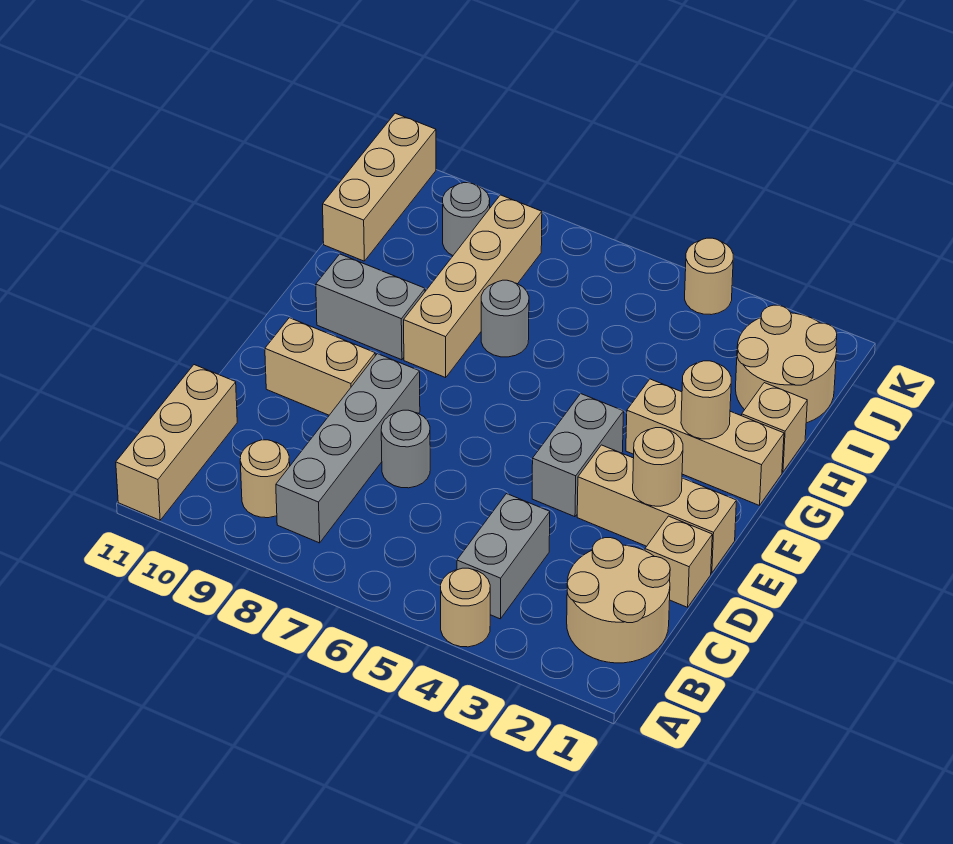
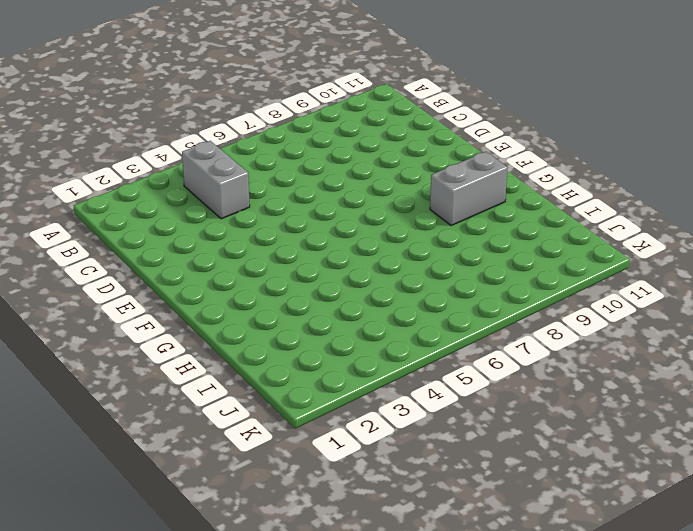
none -> tan round brick A4 level 1
none -> tan brick A11:C11 level 1
none -> tan round brick B1:C2 level 1

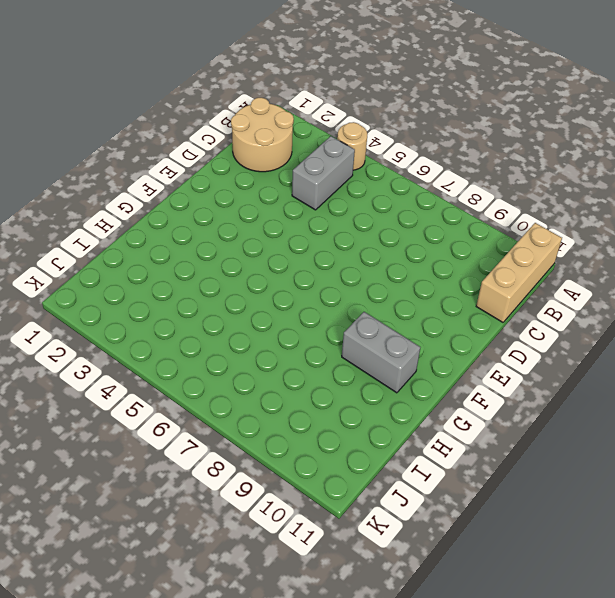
none -> grey brick B8:E8 level 1
none -> tan round brick B9 level 1
none -> tan brick D1 level 1

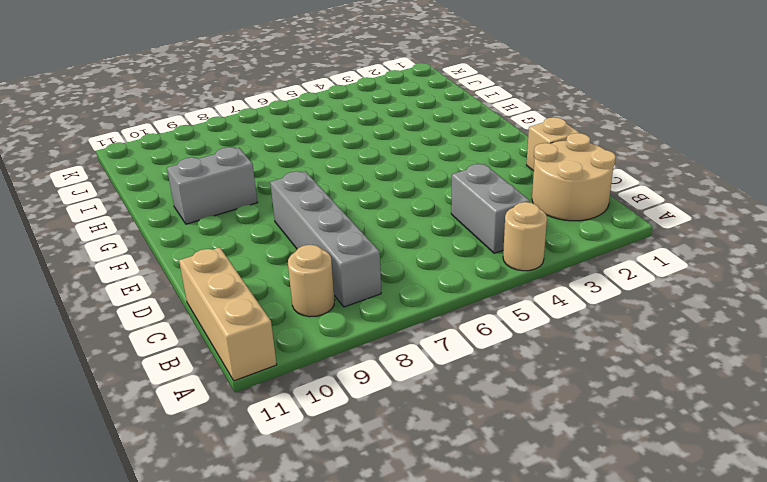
none -> grey round brick D7 level 1
none -> tan brick E1:E3 level 1
none -> grey brick E4:F4 level 1

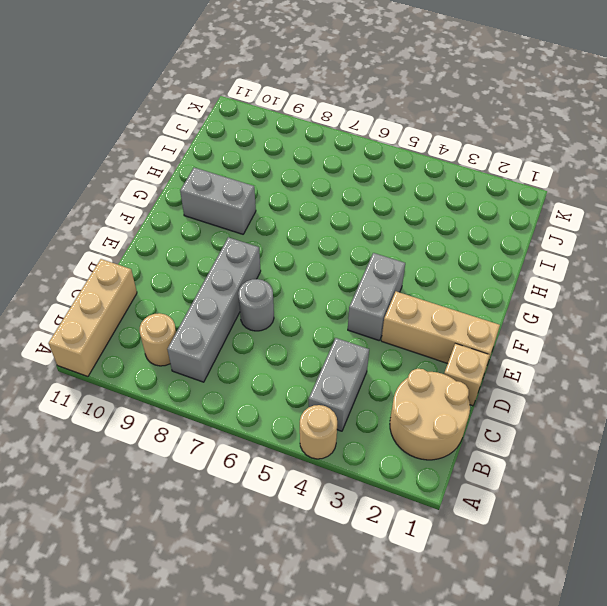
none -> tan brick E9:E10 level 1
none -> tan brick G1:G3 level 1
none -> tan brick G8:J8 level 1

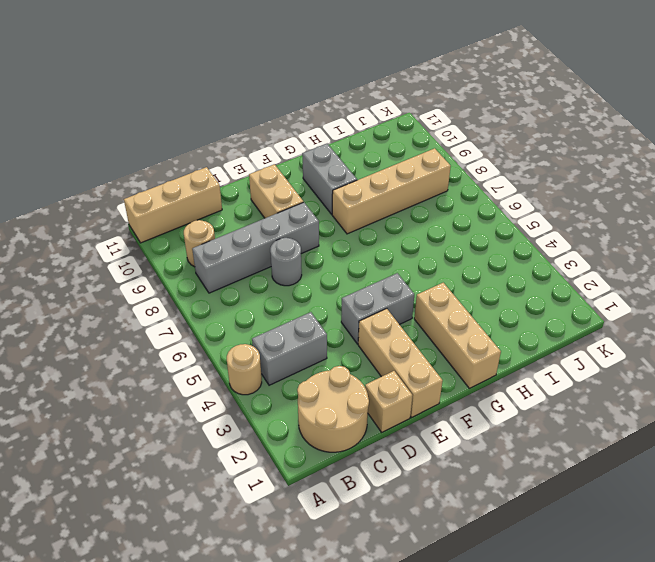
none -> tan brick H1 level 1
none -> grey round brick H7 level 1
none -> tan round brick I1:J2 level 1

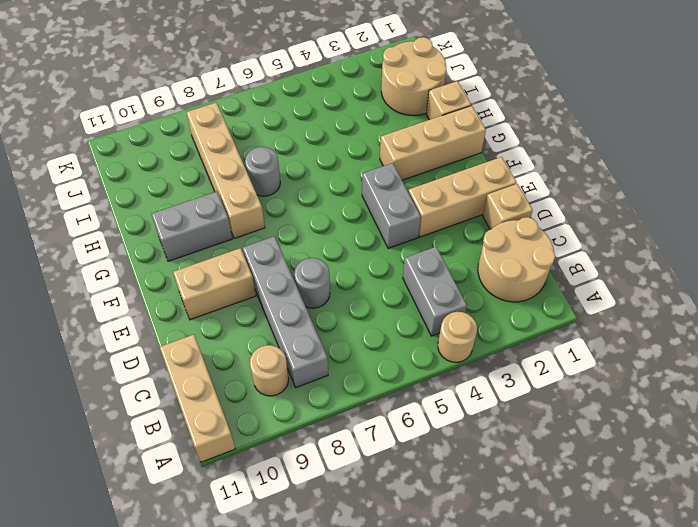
none -> tan brick I11:K11 level 1
none -> grey round brick J9 level 1
none -> tan round brick K4 level 1

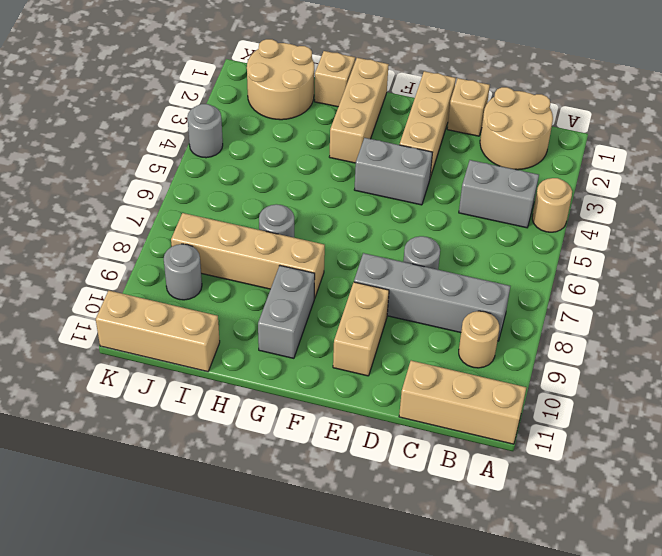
grey round brick K4 level 1 -> tan round brick K4 level 1
none -> tan round brick E2 level 2
none -> tan round brick G2 level 2

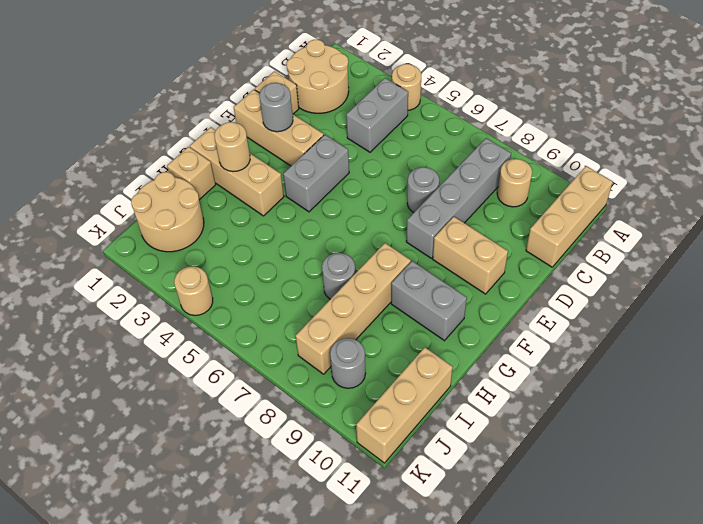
grey round brick E2 level 2 -> tan round brick E2 level 2

